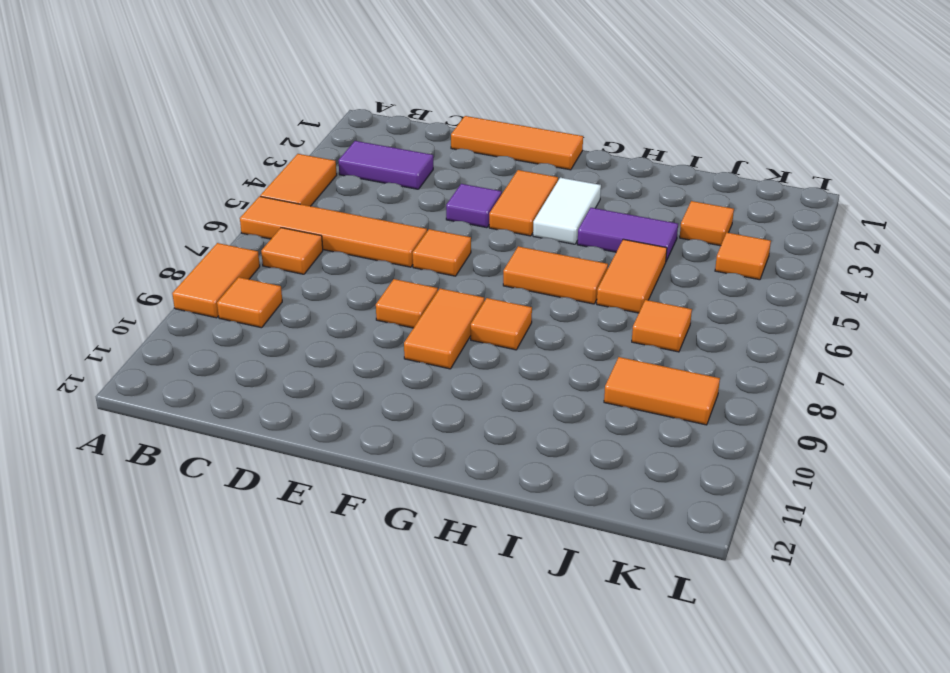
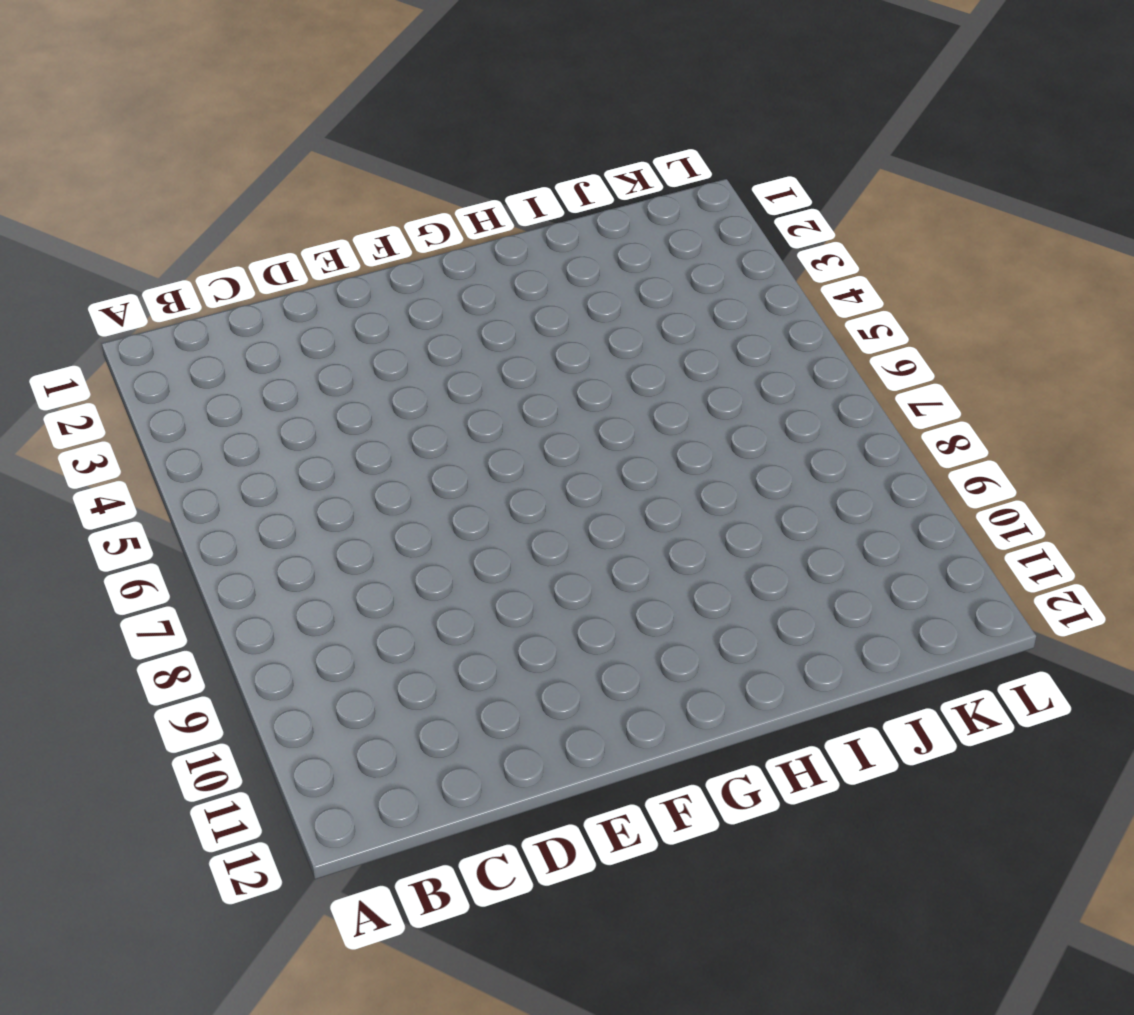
none -> orange tile A4:A5 level 1
none -> orange tile A6:D6 level 1
none -> orange tile A8:A9 level 1

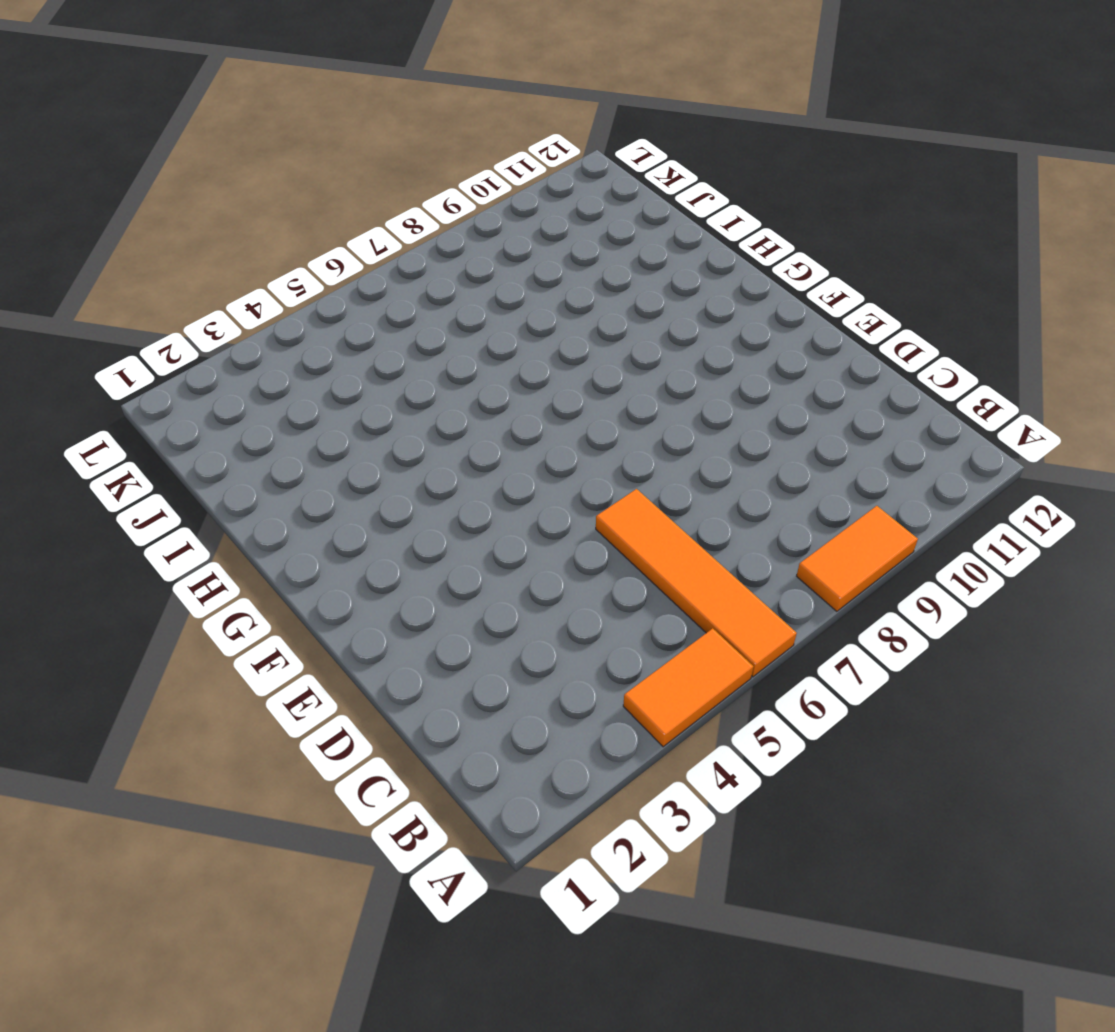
none -> purple tile B3:C3 level 1
none -> orange tile B7 level 1
none -> orange tile B9 level 1

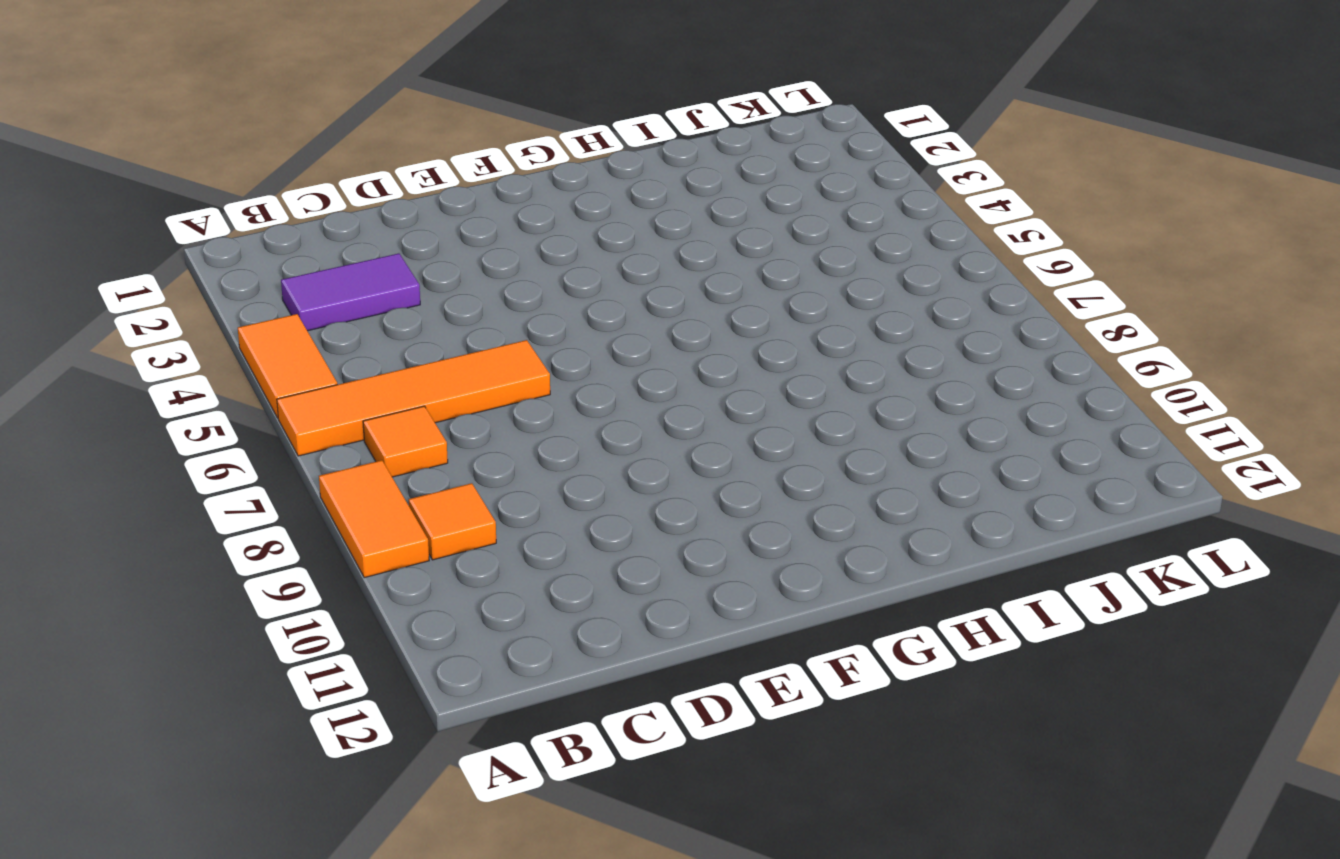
none -> orange tile D1:F1 level 1
none -> purple tile E4 level 1
none -> orange tile E6 level 1

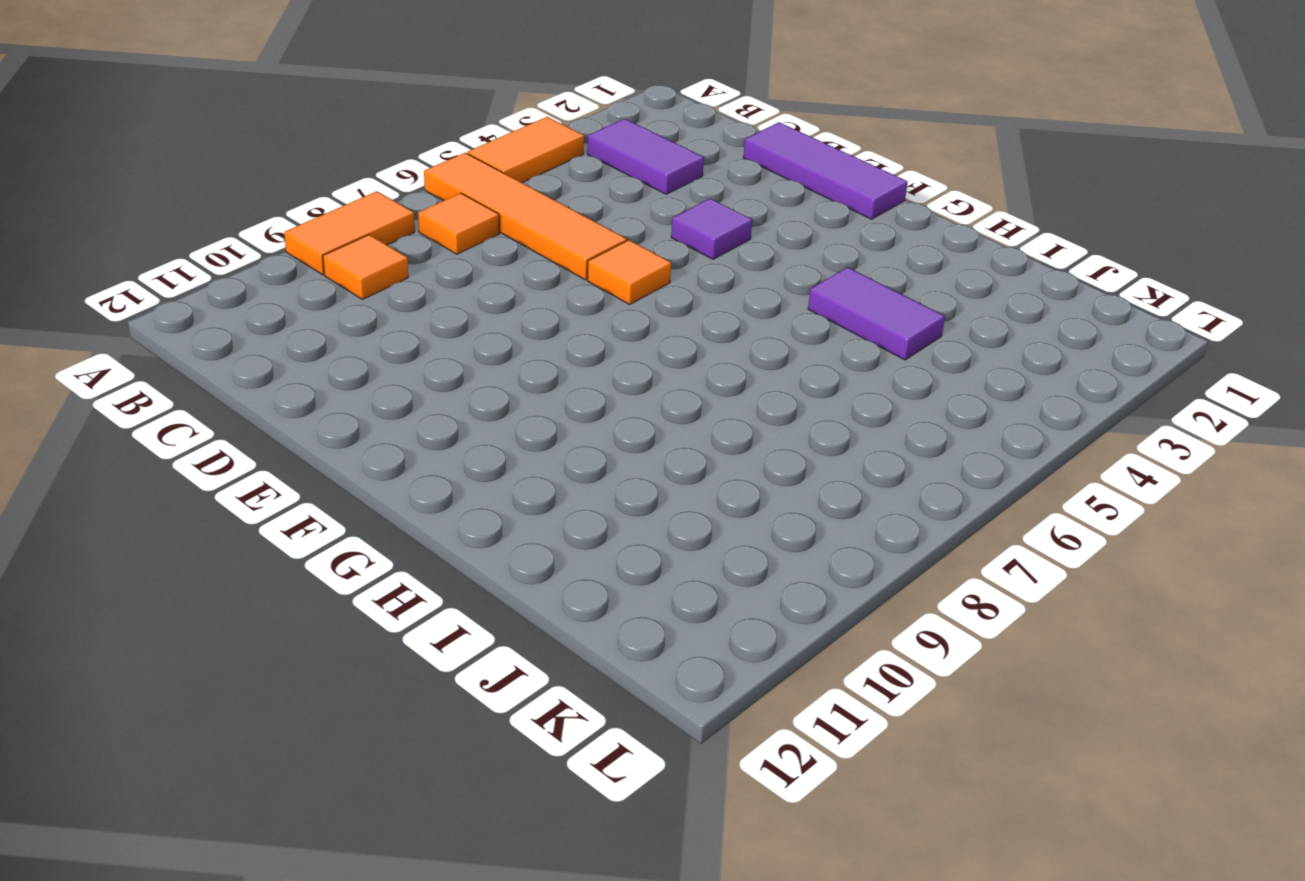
purple tile D1:F1 level 1 -> orange tile D1:F1 level 1
none -> orange tile E8 level 1
none -> orange tile F3:F4 level 1
none -> orange tile F8:F9 level 1

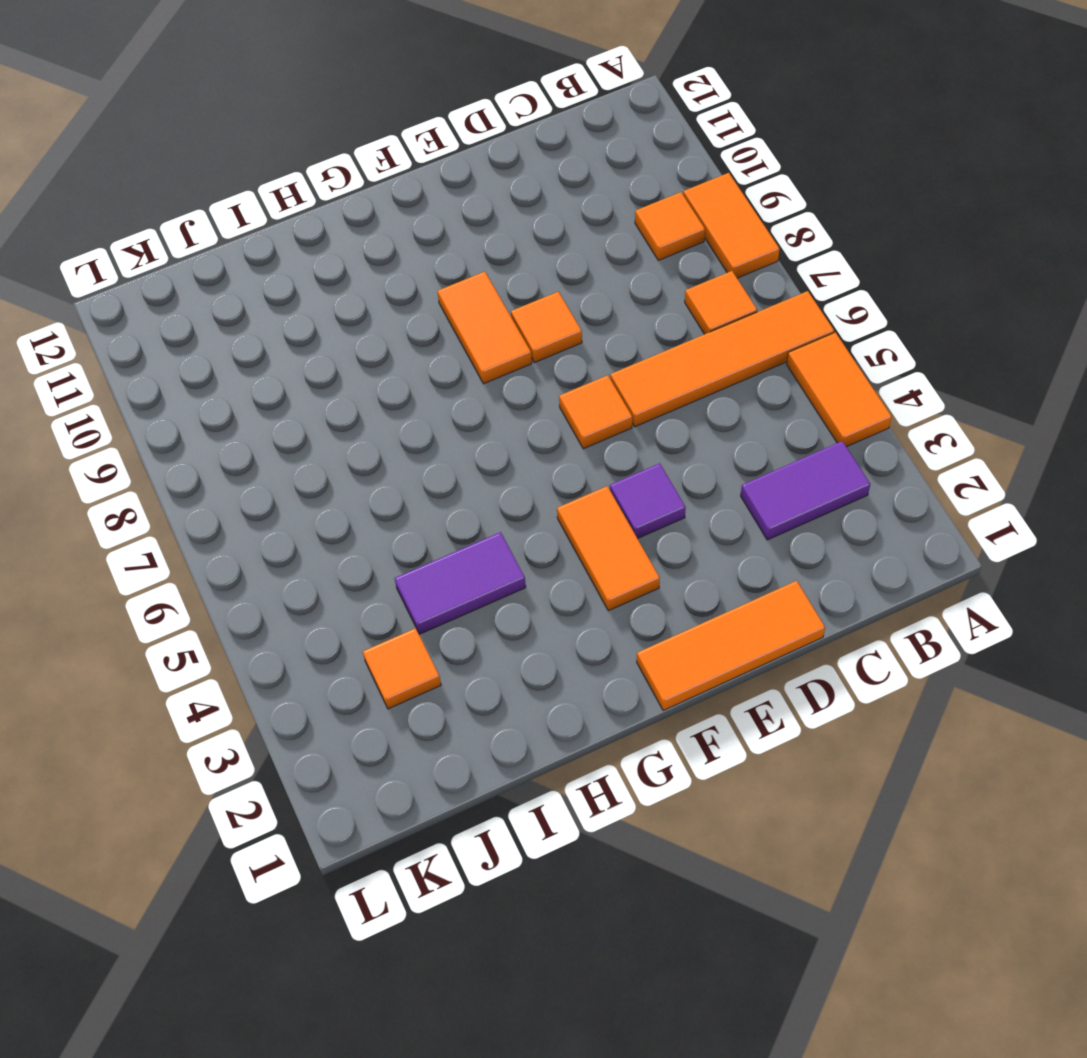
none -> white tile G3:G4 level 1
none -> orange tile G6:H6 level 1
none -> orange tile G8 level 1

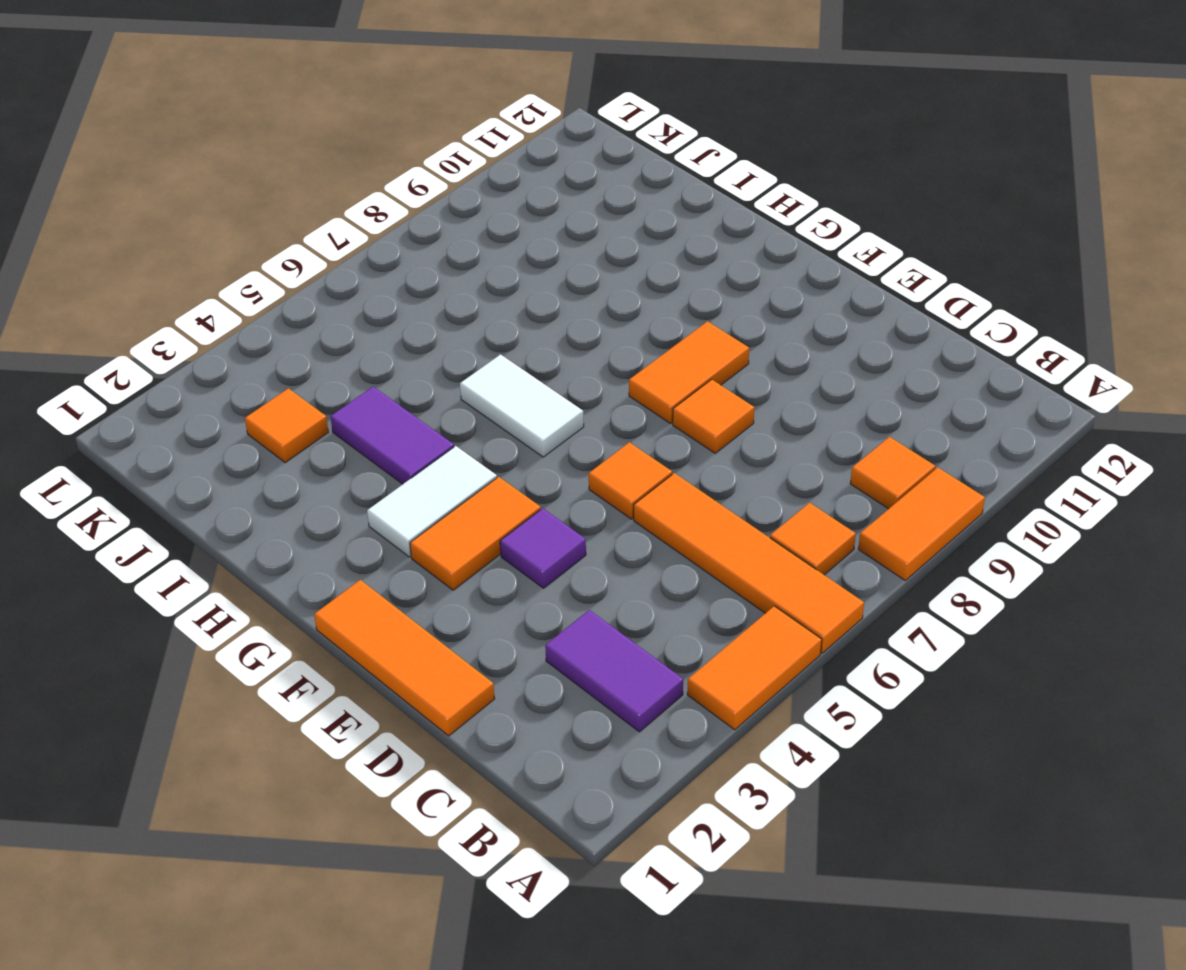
white tile G6:H6 level 1 -> orange tile G6:H6 level 1
none -> orange tile G8 level 1
none -> orange tile I5:I6 level 1
none -> orange tile J7 level 1

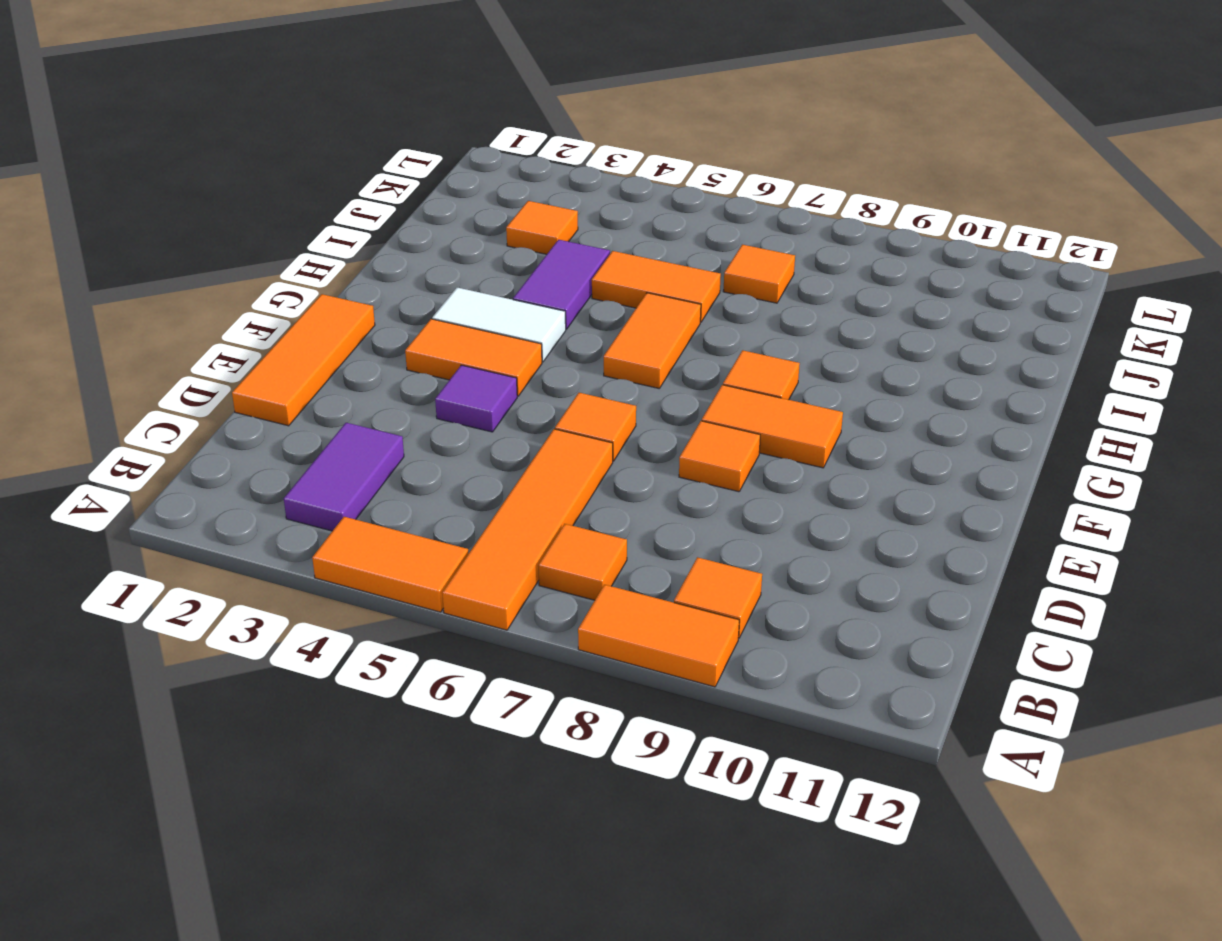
none -> orange tile J9:K9 level 1
none -> orange tile K4 level 1

